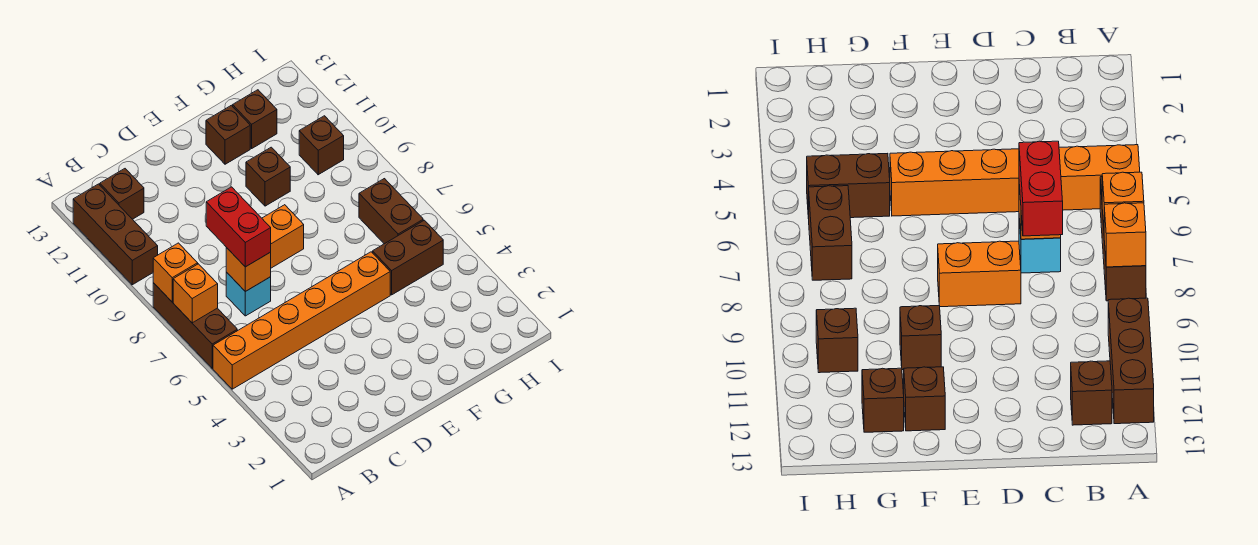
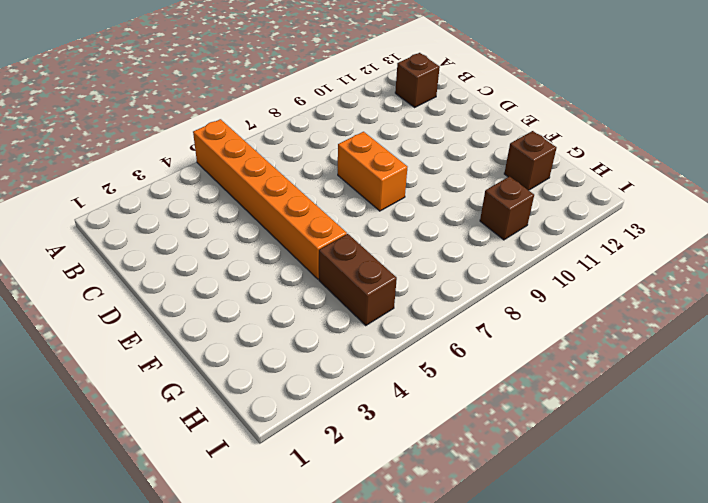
none -> brown brick A6:A8 level 1
none -> brown brick A10:A12 level 1
none -> cyan brick C7 level 1

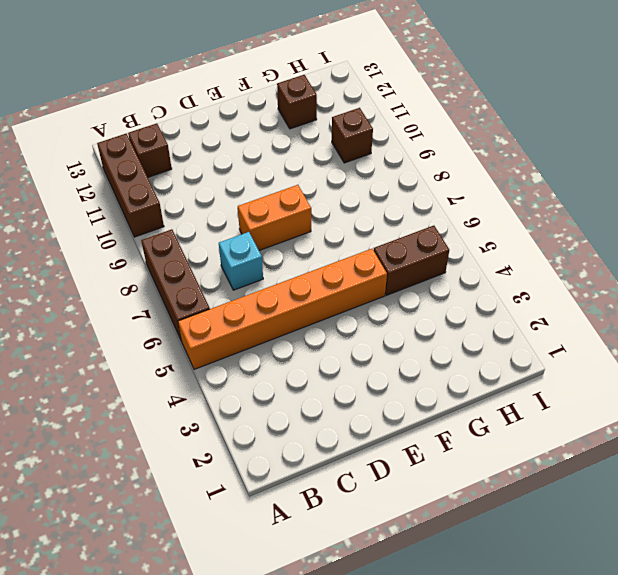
none -> brown brick F10 level 1
none -> brown brick F12 level 1
none -> brown brick H6:H7 level 1

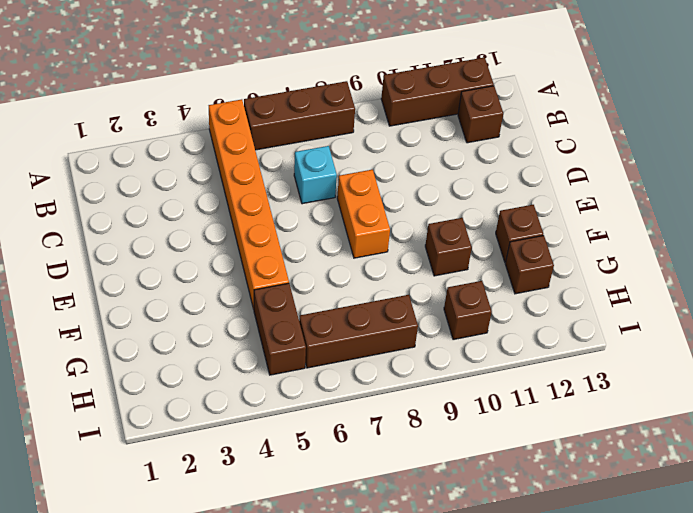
brown brick H6:H8 level 1 -> brown brick H6:H7 level 1
none -> orange brick A7 level 2
none -> orange brick A8 level 2
none -> orange brick C7 level 2

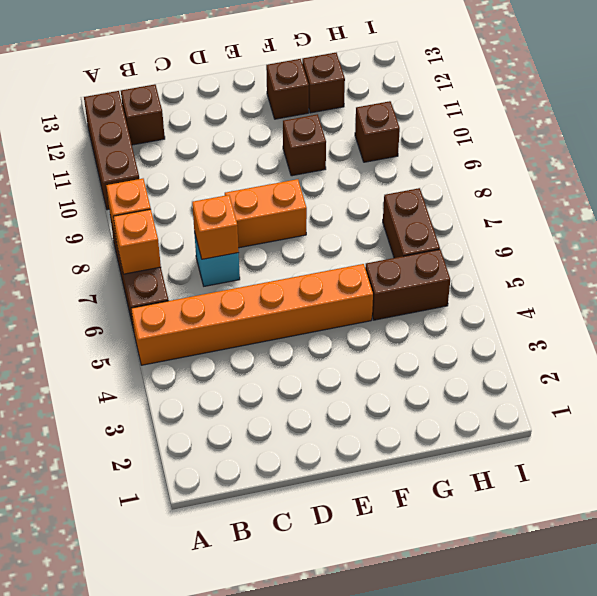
none -> red brick C7:C8 level 3

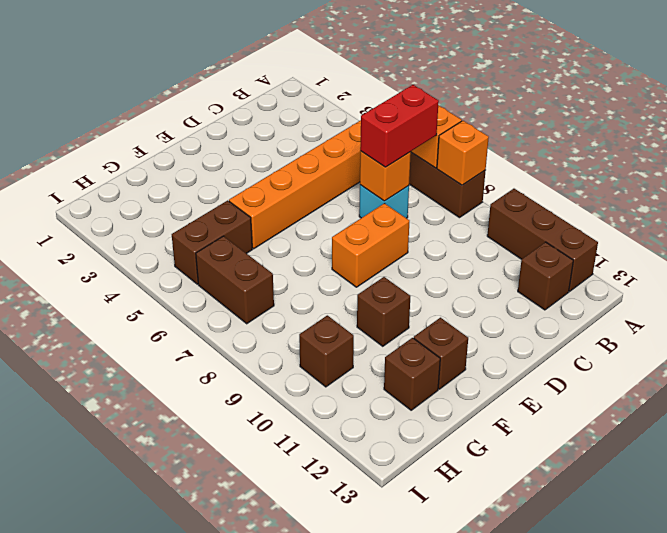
red brick B7:C7 level 3 -> red brick C7:C8 level 3

